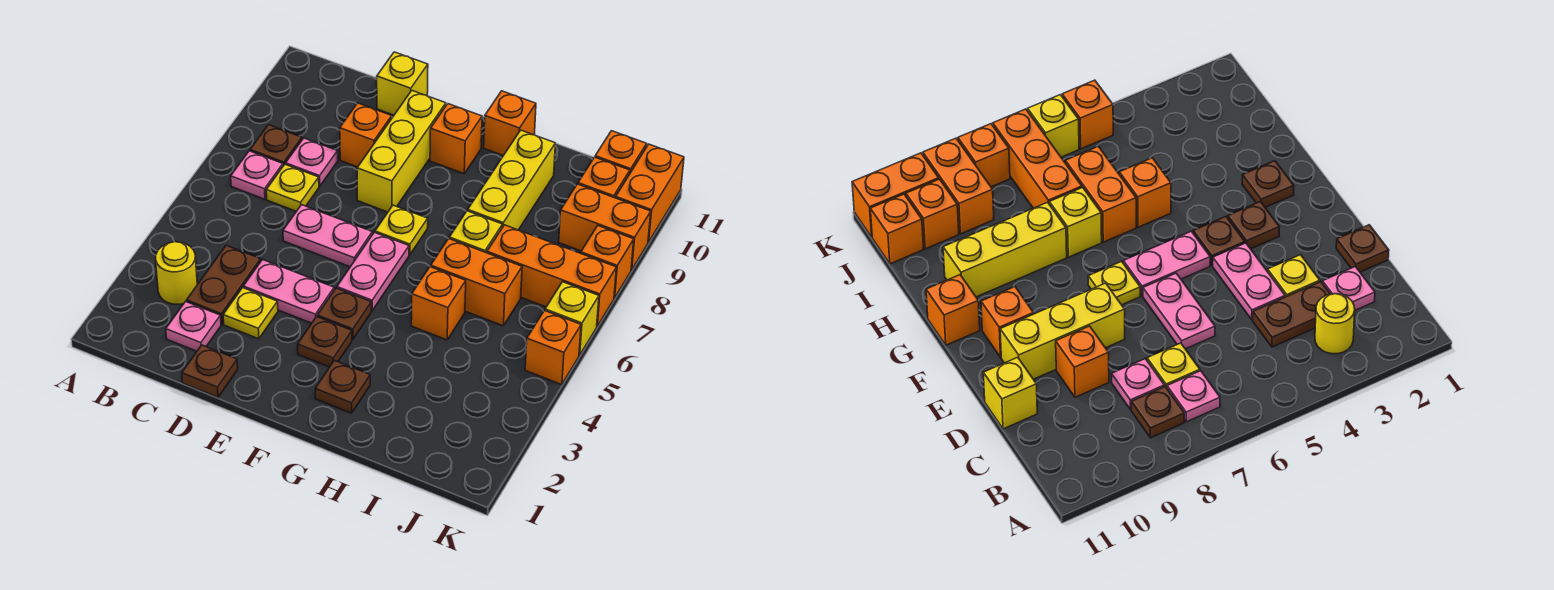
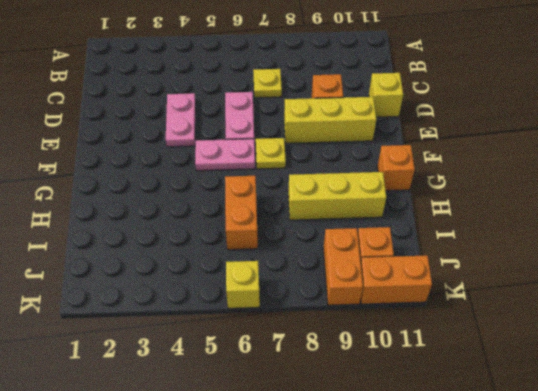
none -> yellow round brick B3 level 1
none -> pink plate B7 level 1
none -> brown plate B8 level 1
none -> pink plate C2 level 1

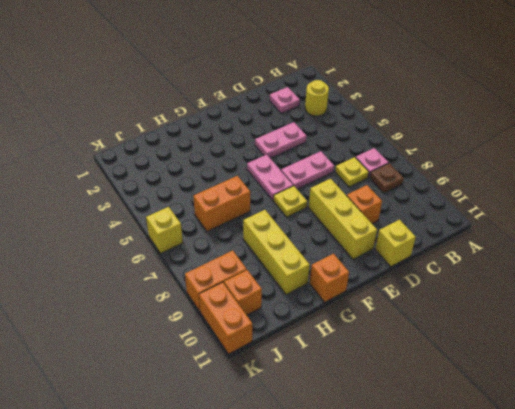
none -> brown plate C3:C4 level 1
none -> pink plate C8 level 1
none -> brown plate D1 level 1
none -> yellow plate D3 level 1

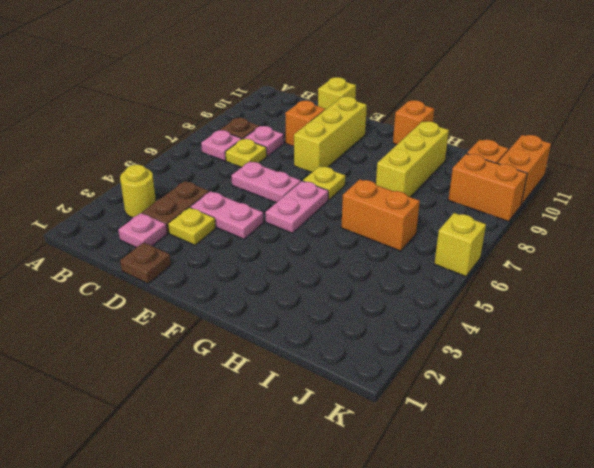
none -> brown plate F3 level 1
none -> brown plate F4 level 1
none -> orange brick F10 level 1
none -> brown plate G2 level 1

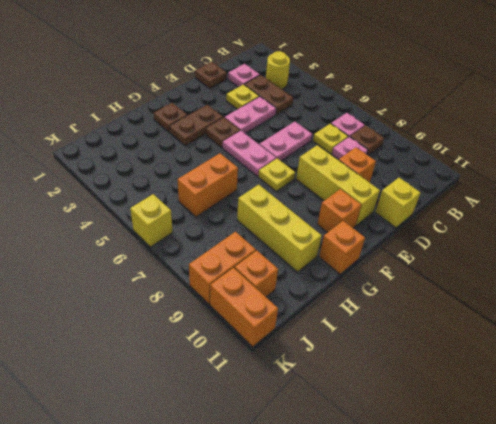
brown plate F3:G3 level 1 -> brown plate F3 level 1
none -> orange brick H5 level 1
none -> yellow brick H7 level 1
none -> orange brick I7:K7 level 1
none -> orange brick J11 level 1

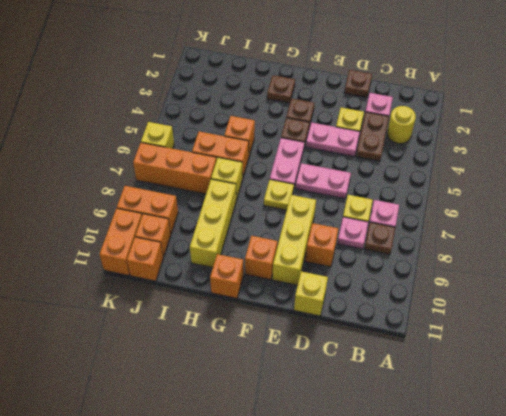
none -> orange brick K5 level 1
none -> orange brick K8 level 1

